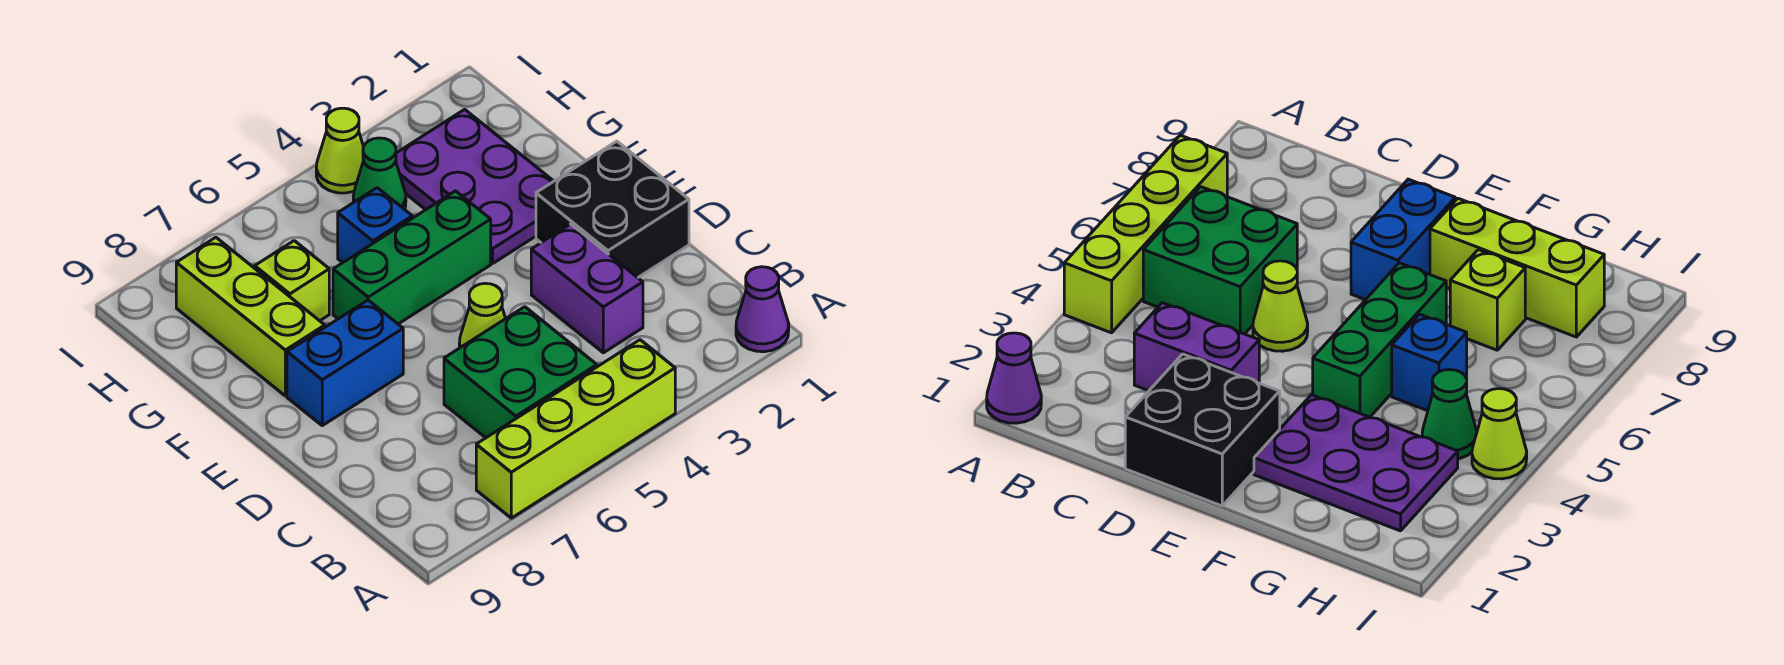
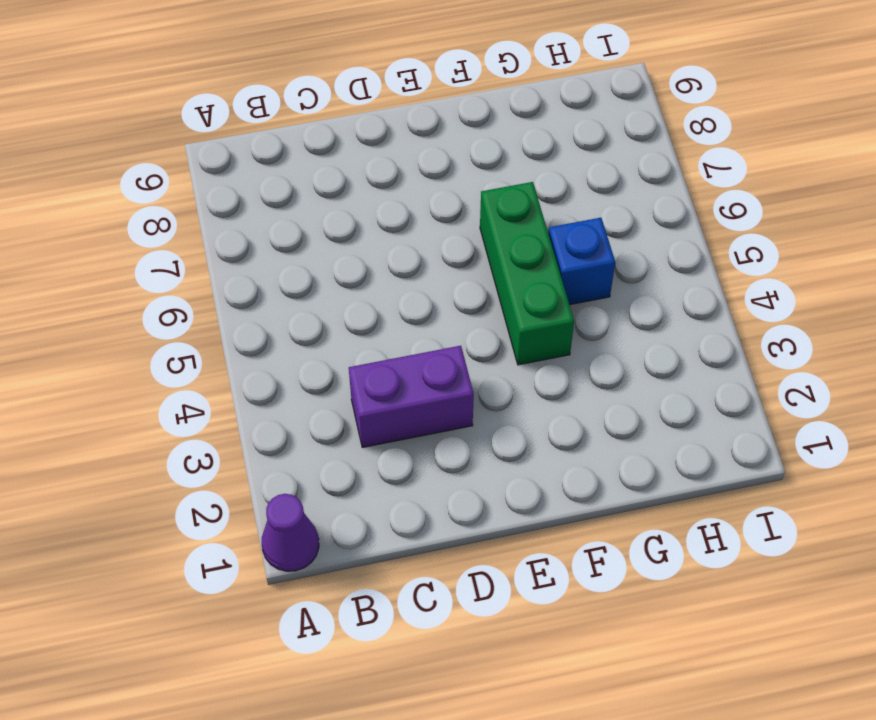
none -> lime brick A4:A7 level 1
none -> green brick B5:C6 level 1
none -> black brick D1:E2 level 1

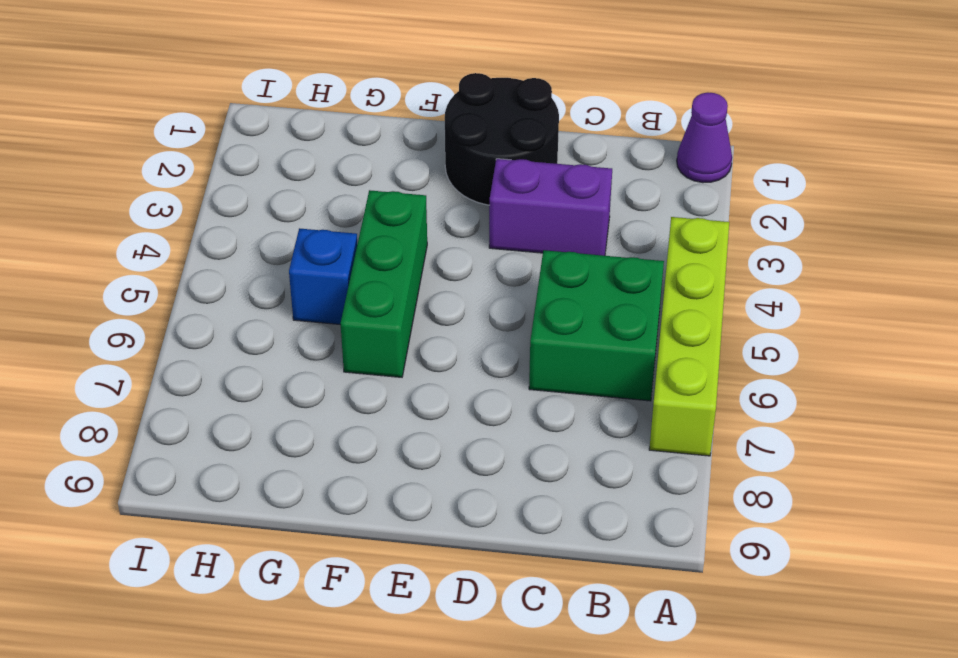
black round brick D1:E2 level 1 -> black brick D1:E2 level 1
none -> lime cone D5 level 1
none -> blue brick E7:E8 level 1
none -> purple plate F2:H3 level 1

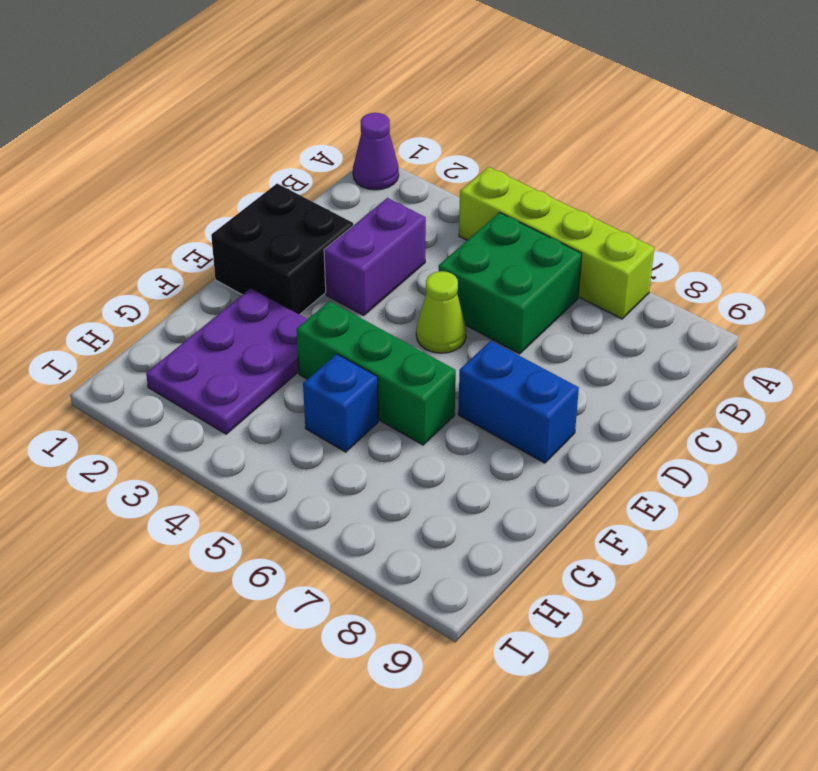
none -> lime brick F8:H8 level 1
none -> lime brick G7 level 1
none -> green cone H4 level 1

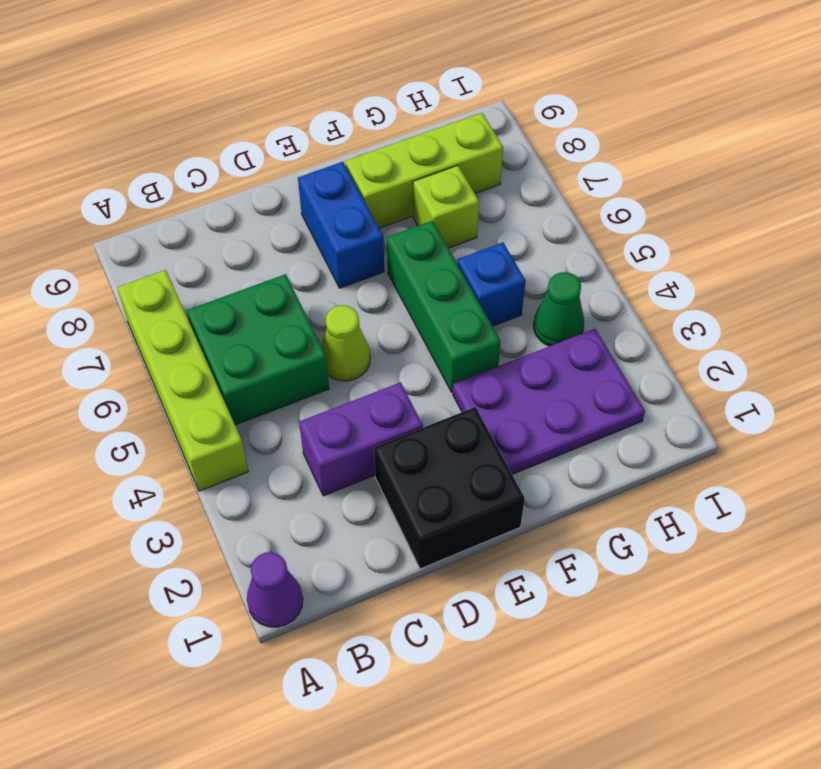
none -> lime cone I4 level 1

